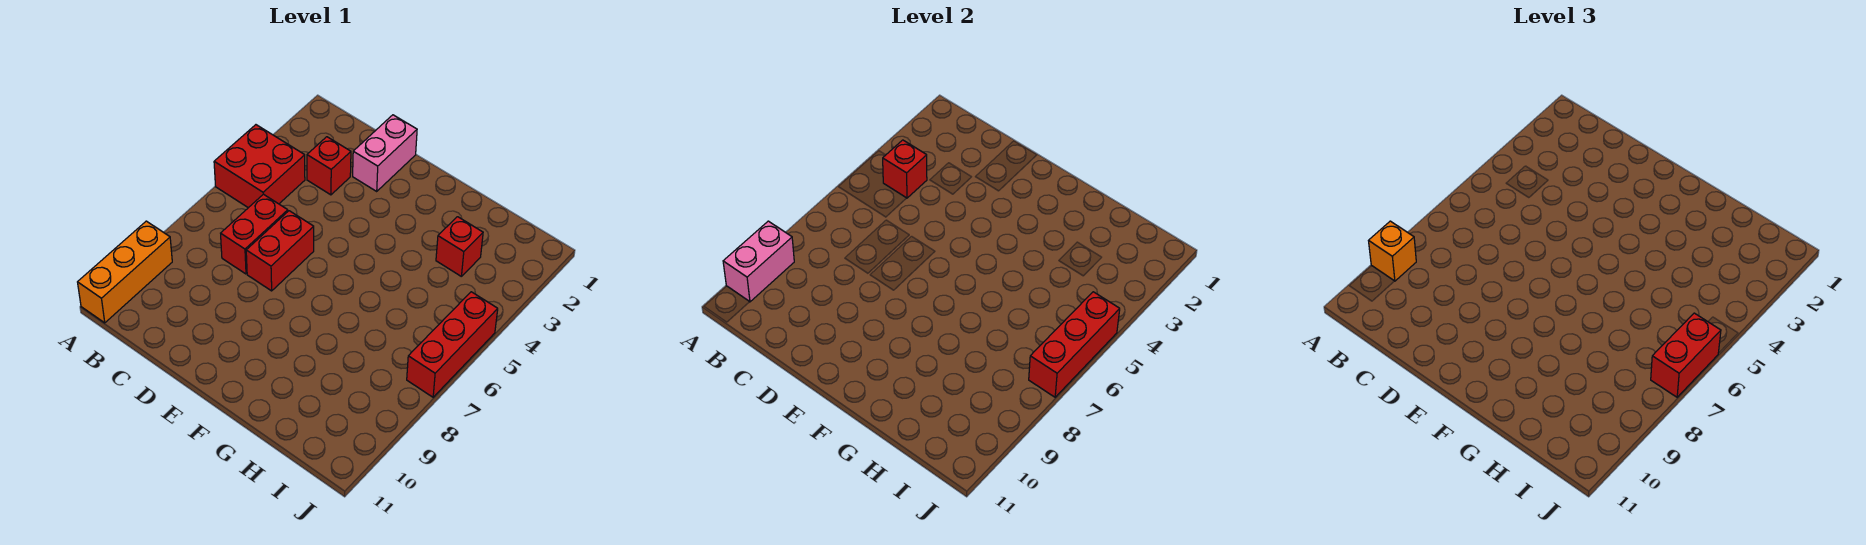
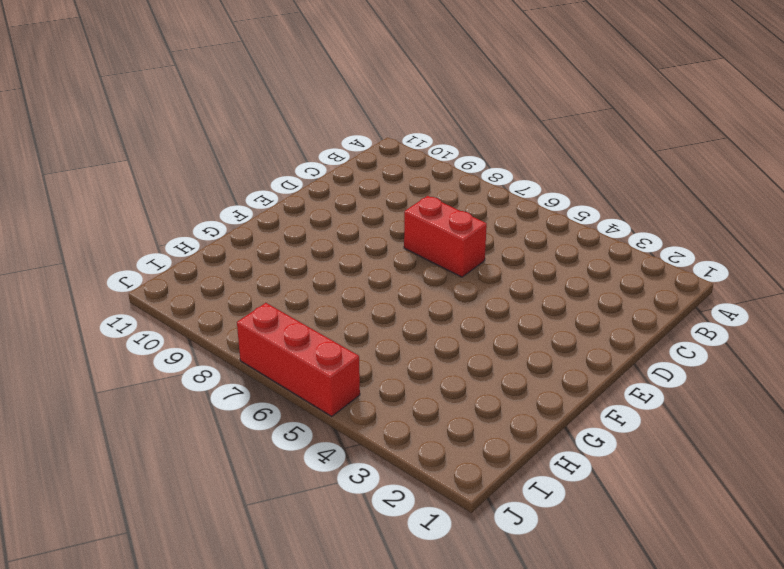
none -> red brick A4:B5 level 1
none -> orange brick A9:A11 level 1
none -> red brick C3 level 1

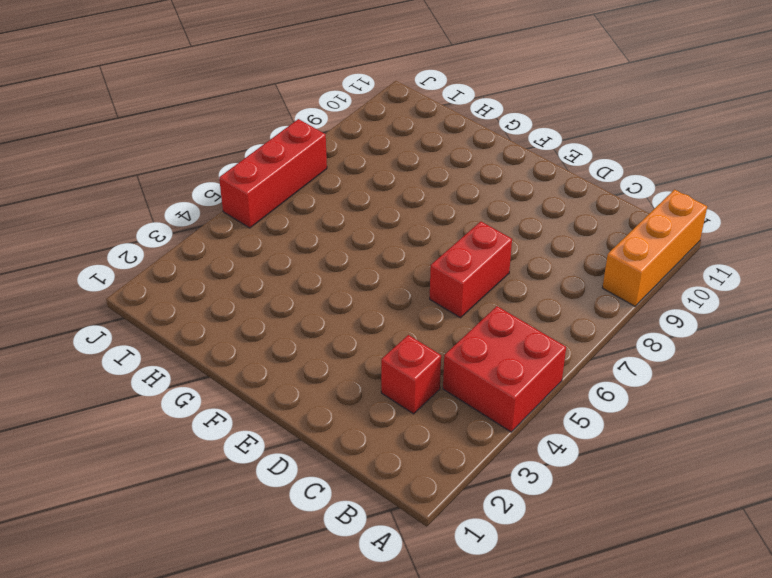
none -> red brick C6:C7 level 1
none -> pink brick D1:D2 level 1
none -> red brick H3 level 1

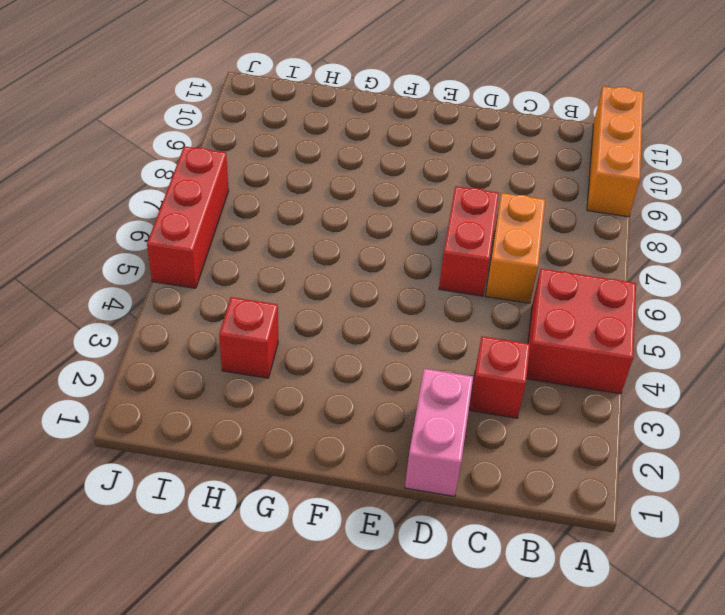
orange brick C6:C7 level 1 -> red brick C6:C7 level 1
none -> pink brick A9:A10 level 2
none -> red brick B4 level 2
none -> red brick J5:J7 level 2

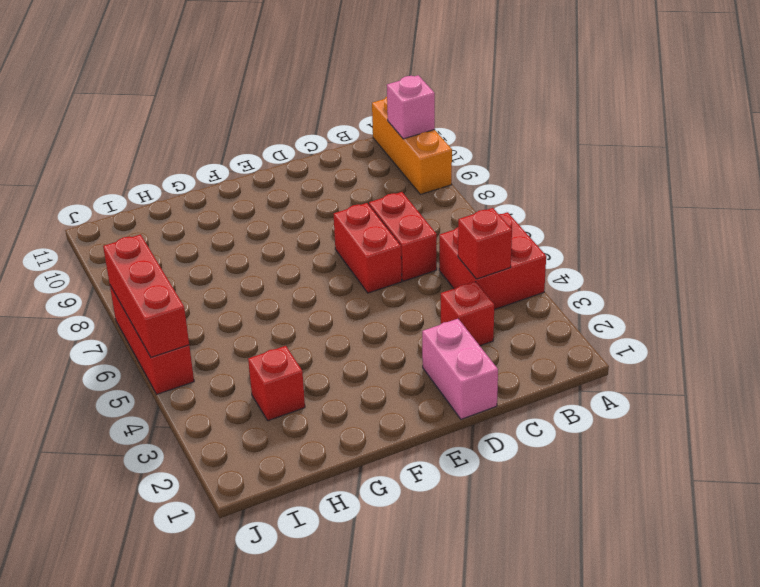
pink brick A10 level 2 -> pink brick A9:A10 level 2
none -> orange brick A9 level 3
none -> red brick J6:J7 level 3

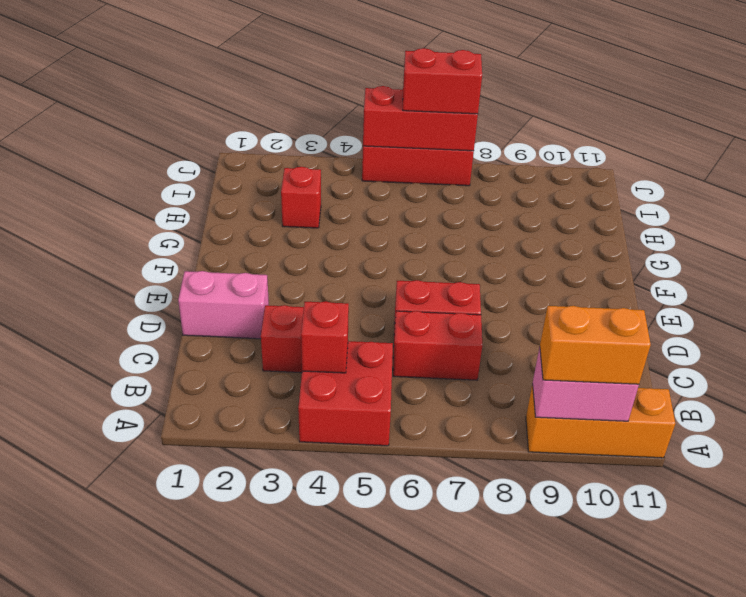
orange brick A9:A10 level 3 -> orange brick A9 level 3

